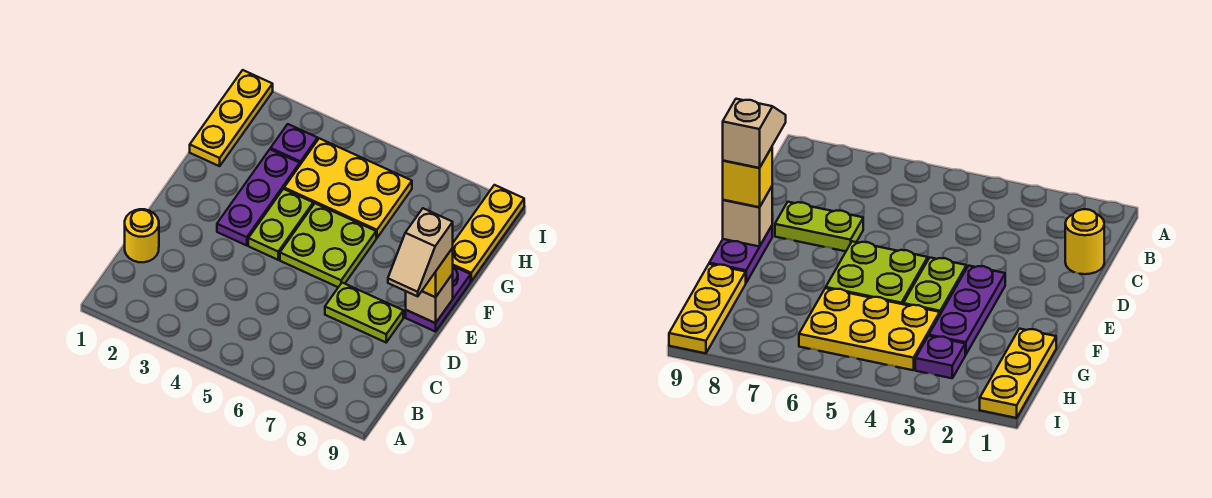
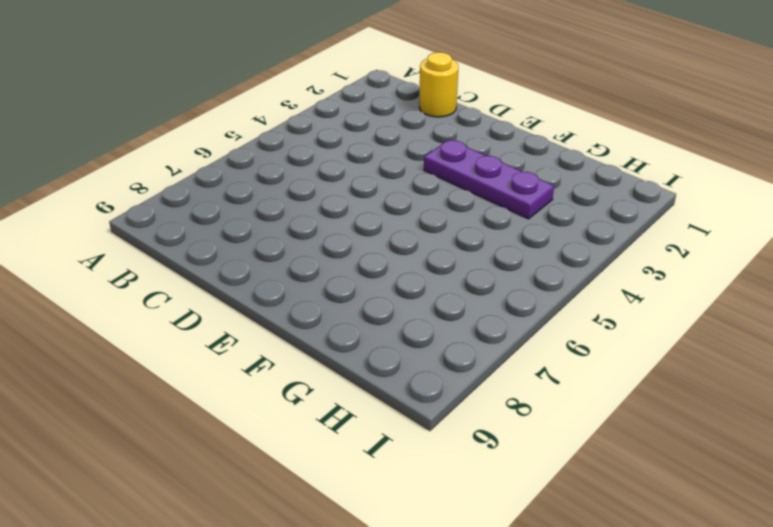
none -> lime plate D7:D8 level 1
none -> lime plate E4:F4 level 1
none -> lime plate E5:F6 level 1

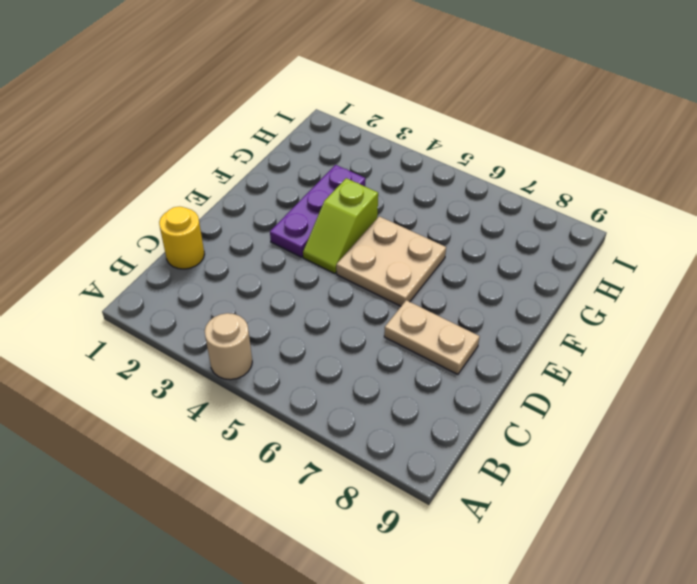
tan round brick A4 level 1 -> none
tan plate D7:D8 level 1 -> lime plate D7:D8 level 1
lime slope E4:F4 level 1 top F -> lime plate E4:F4 level 1
tan plate E5:F6 level 1 -> lime plate E5:F6 level 1
none -> purple plate E9:F9 level 1
none -> yellow plate G1:I1 level 1
none -> yellow plate G4:H6 level 1

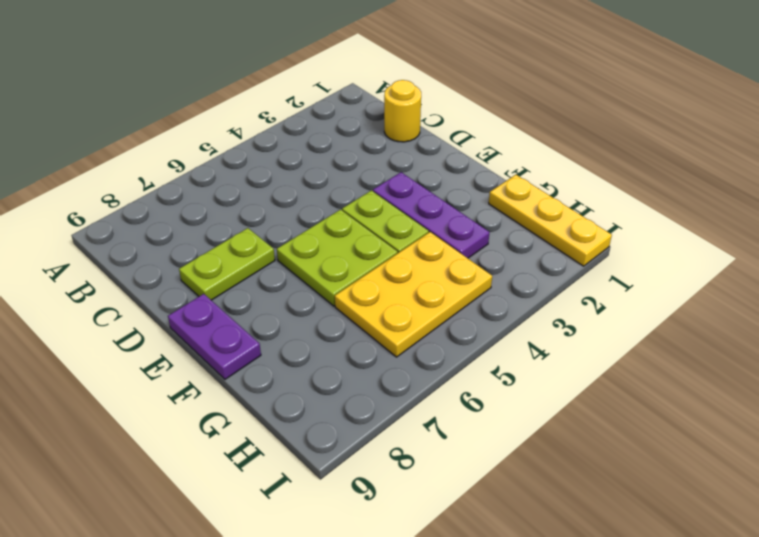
none -> yellow plate G9:I9 level 1
none -> purple plate H3 level 1
none -> tan brick E9 level 2

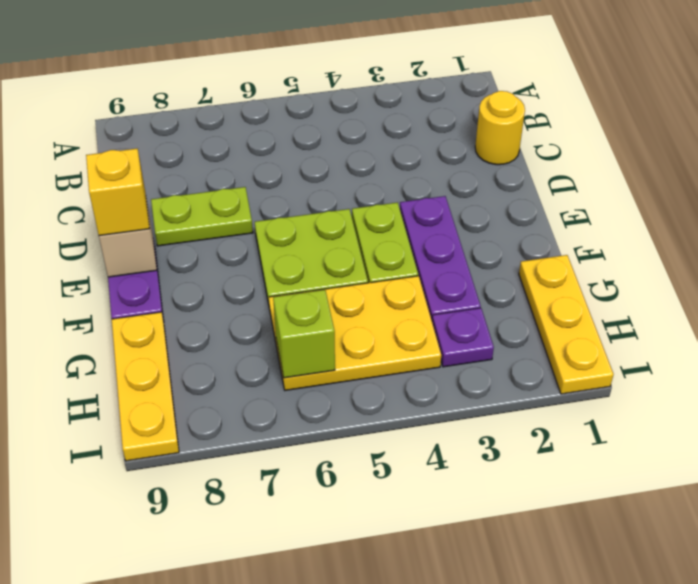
lime brick H6 level 2 -> none
none -> tan slope D9:E9 level 4 top E

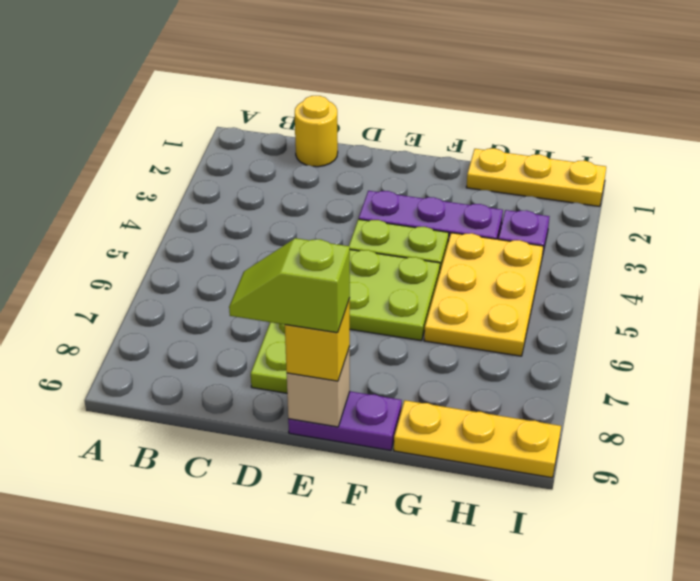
lime slope D9:E9 level 4 top E -> tan slope D9:E9 level 4 top E

